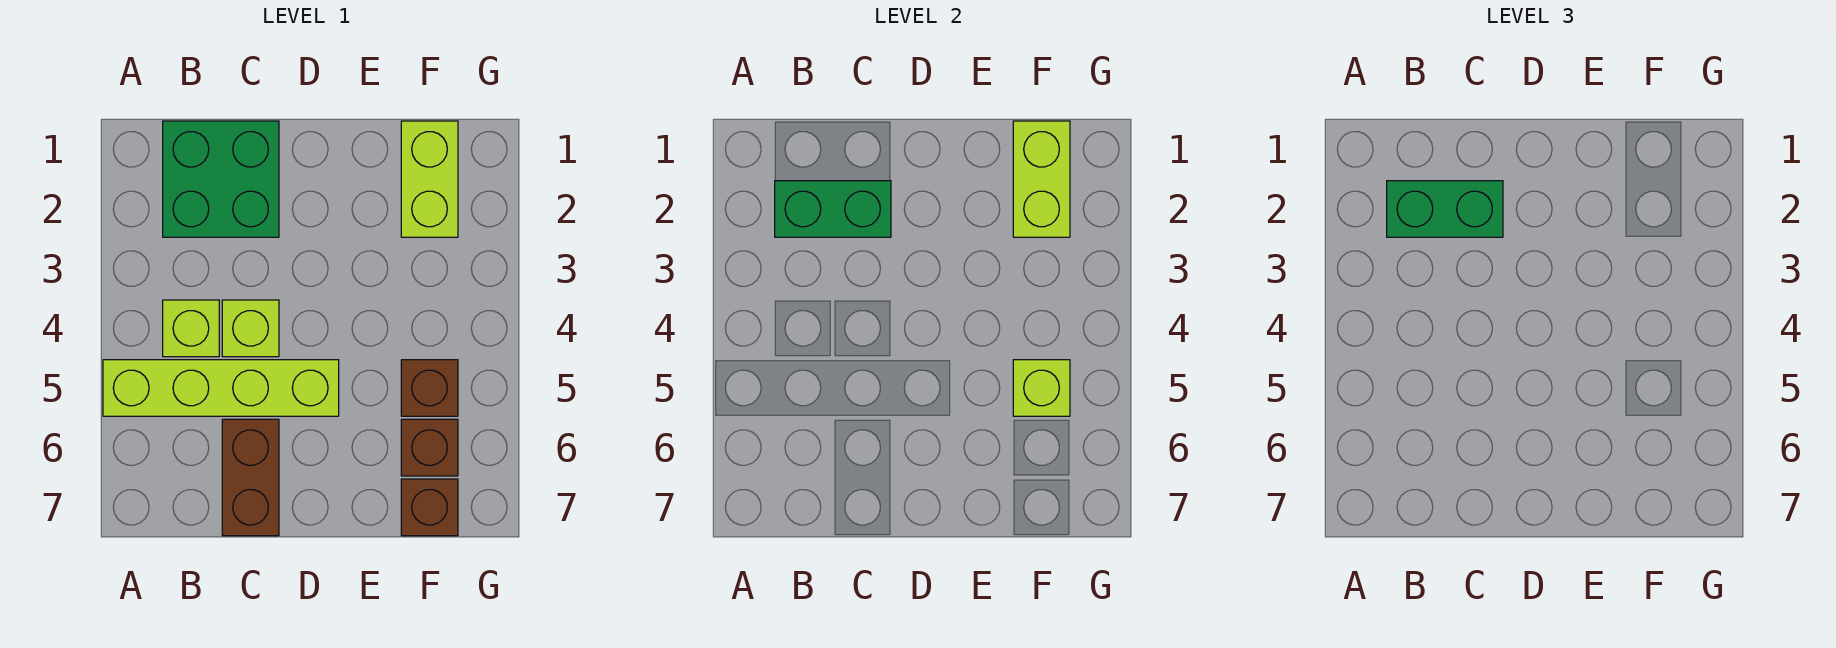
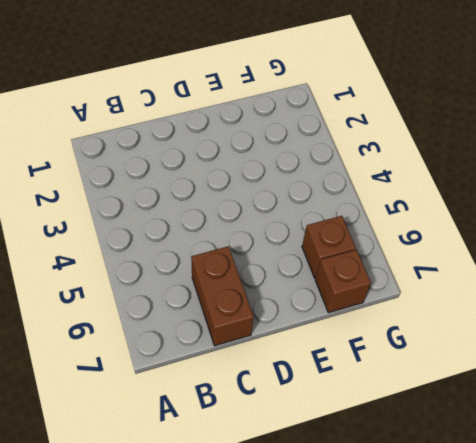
none -> lime brick A5:D5 level 1
none -> green brick B1:C2 level 1
none -> lime brick B4 level 1

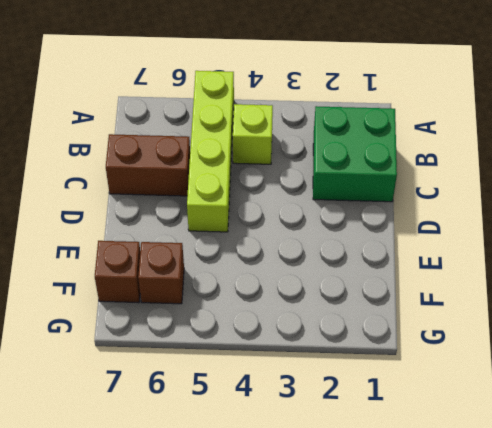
none -> lime brick C4 level 1
none -> lime brick F1:F2 level 1
none -> brown brick F5 level 1

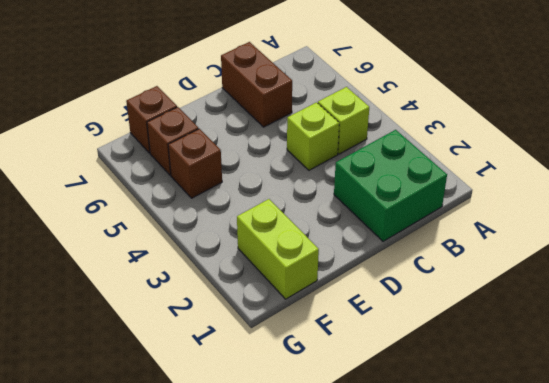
none -> lime brick A5:D5 level 1
none -> green brick B2:C2 level 2
none -> lime brick F1:F2 level 2

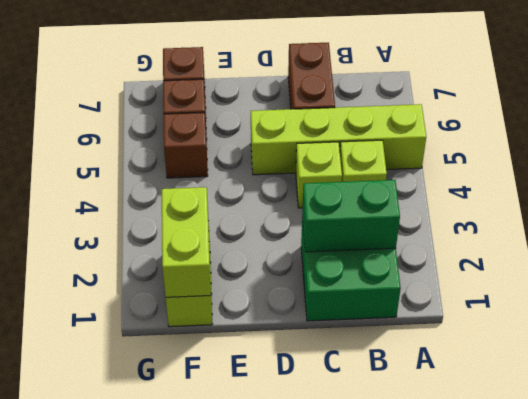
none -> lime brick F5 level 2
none -> green brick B2:C2 level 3

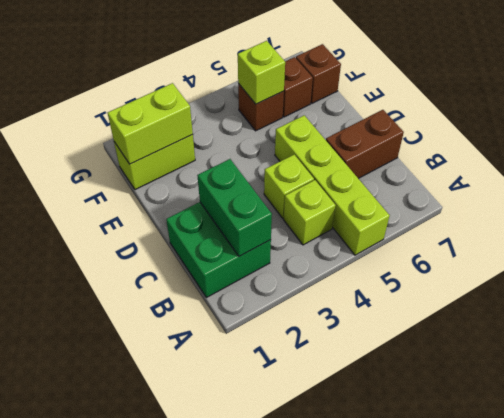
none -> green brick B2:C2 level 3

